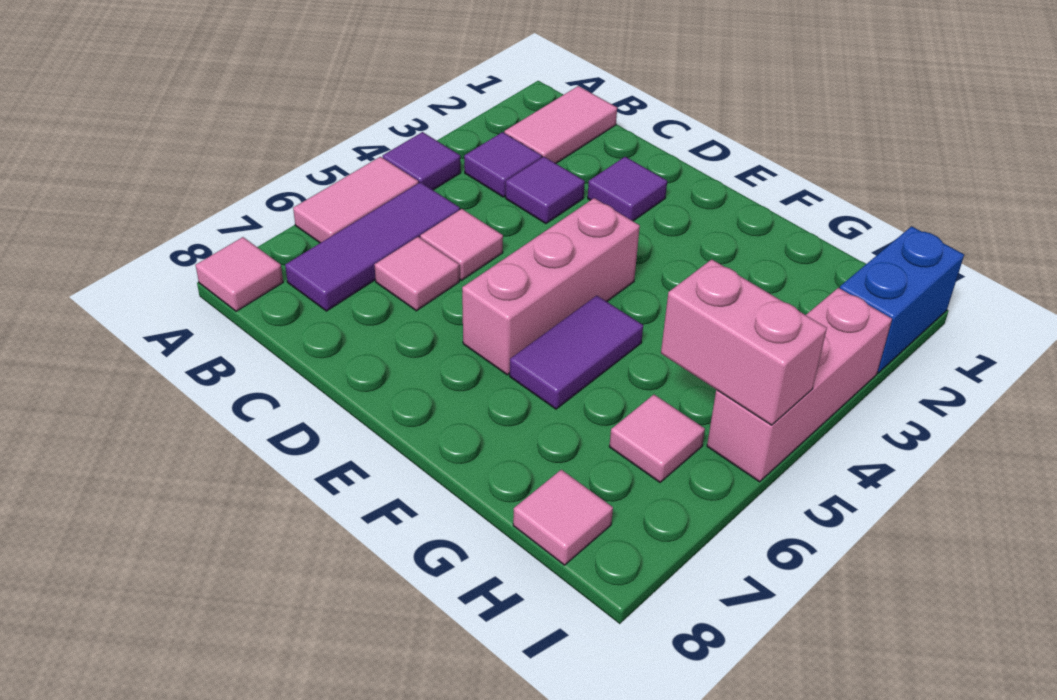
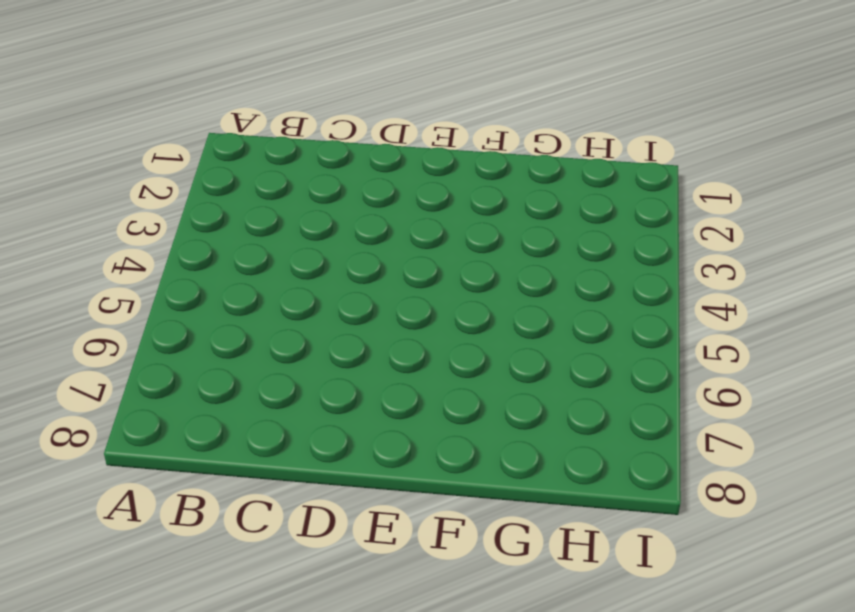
none -> purple tile A4 level 1
none -> pink tile A5:A6 level 1
none -> pink tile A8 level 1

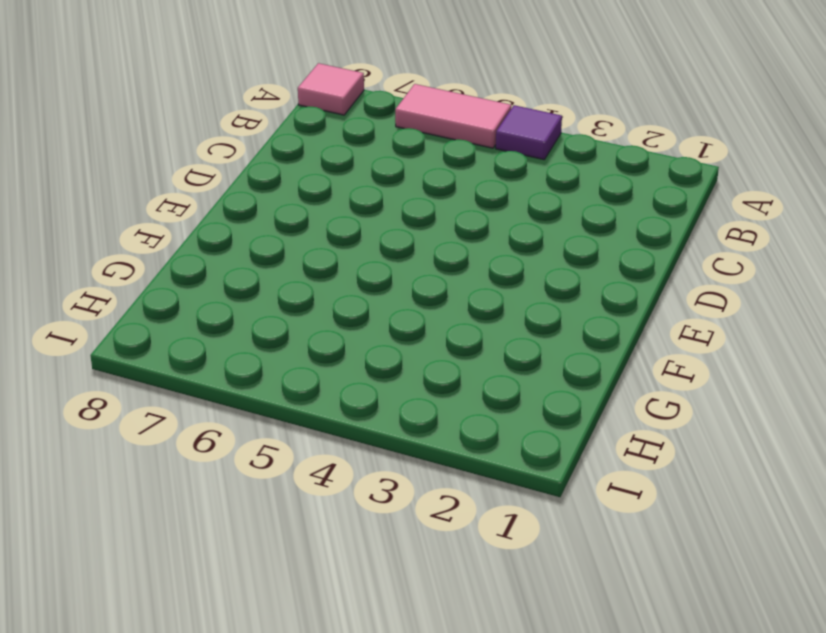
none -> pink tile B1:B2 level 1
none -> purple tile B3 level 1
none -> purple tile B5:B7 level 1

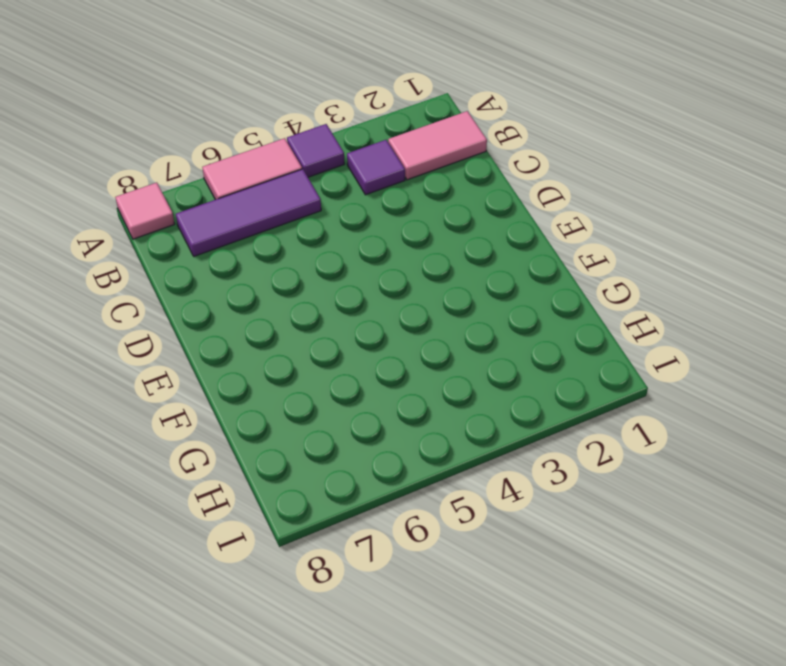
none -> purple tile C3 level 1
none -> pink tile C5 level 1
none -> pink tile C6 level 1

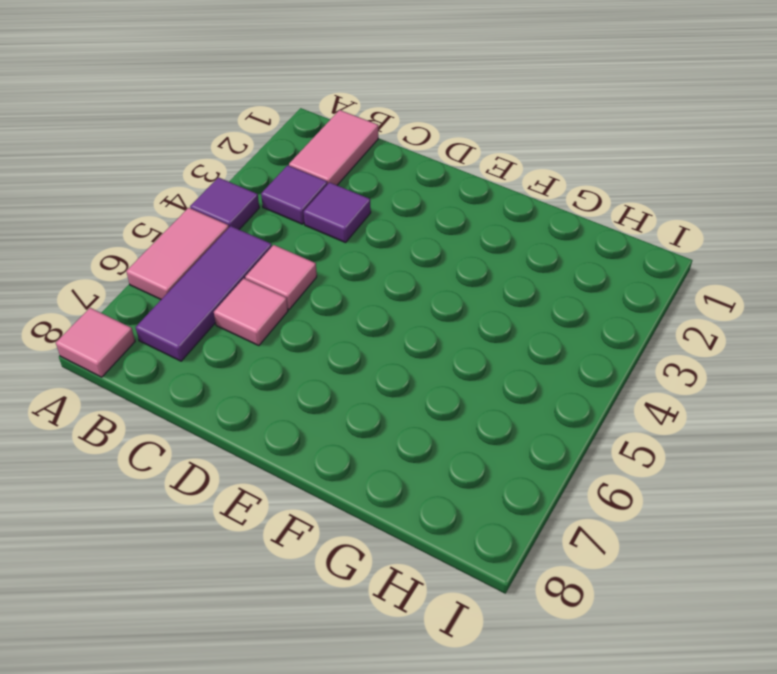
none -> purple tile D2 level 1
none -> pink brick E4:E6 level 1
none -> purple tile F5:F6 level 1

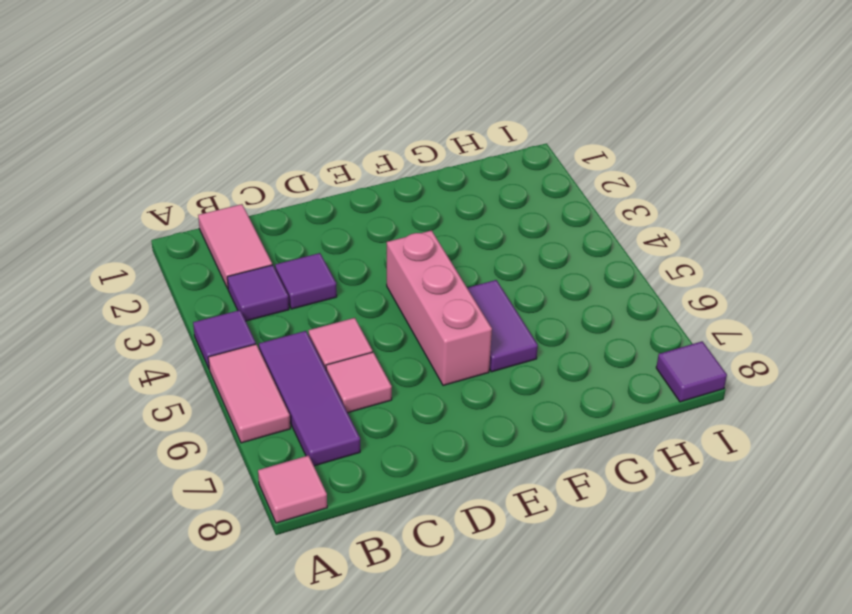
purple tile I8 level 1 -> purple tile D2 level 1
none -> pink tile H6 level 1
none -> pink tile H8 level 1
none -> blue brick I1:I2 level 1

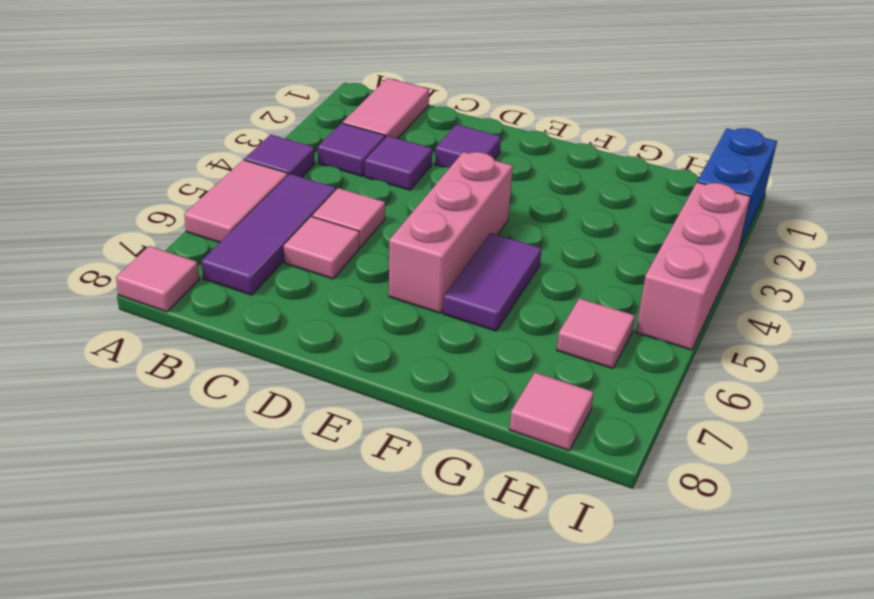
none -> pink brick H5:I5 level 2

